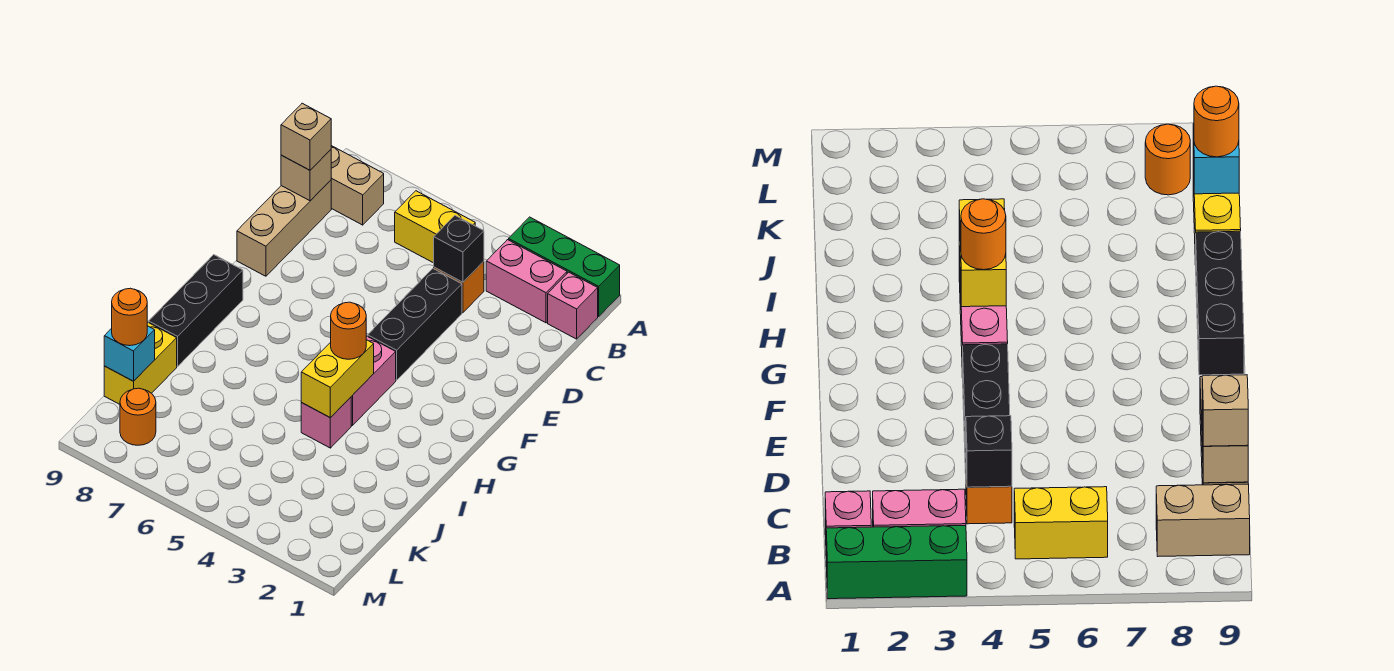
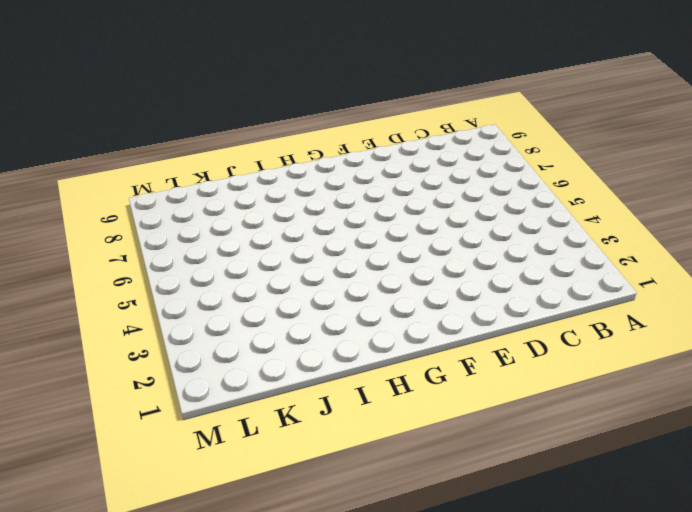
none -> green brick A1:A3 level 1
none -> pink brick B1 level 1
none -> pink brick B2:B3 level 1

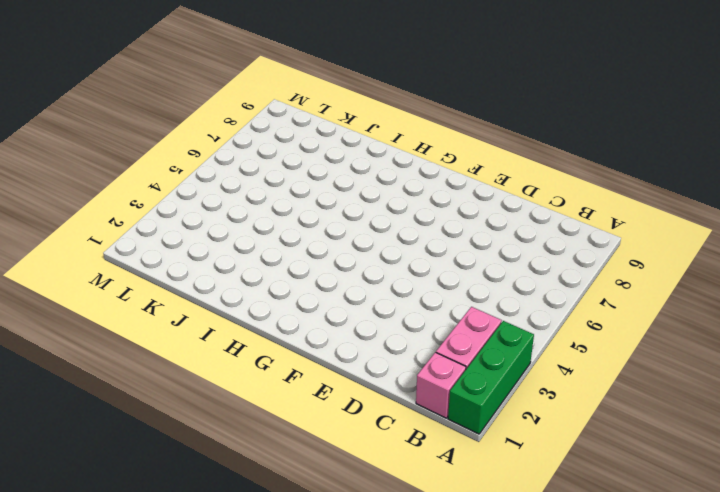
none -> yellow brick B5:B6 level 1
none -> tan brick B8:B9 level 1
none -> orange brick C4 level 1

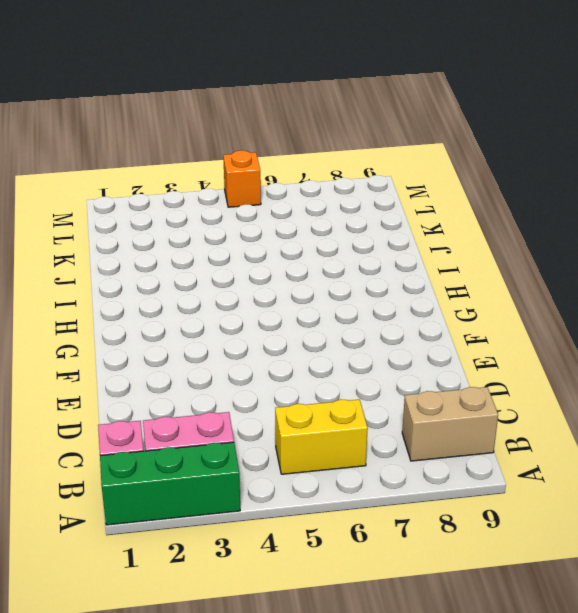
orange brick M5 level 1 -> orange brick C4 level 1
none -> tan brick C9:E9 level 1
none -> black brick D4:F4 level 1
none -> pink brick G4:H4 level 1

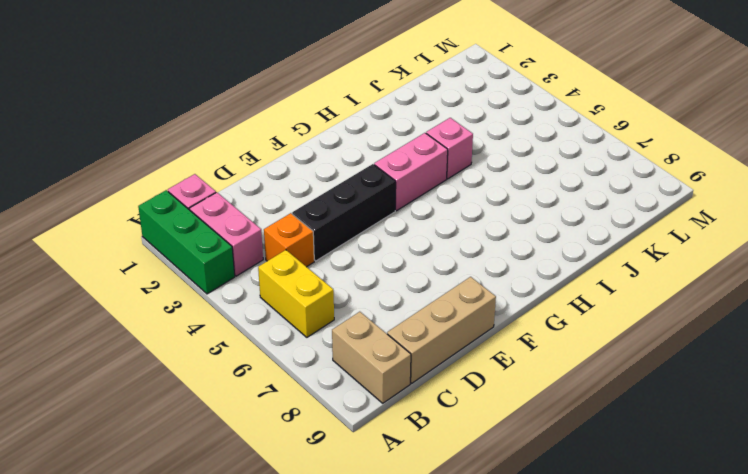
none -> black brick G9:I9 level 1
none -> yellow brick J9:K9 level 1
none -> orange round brick L8 level 1

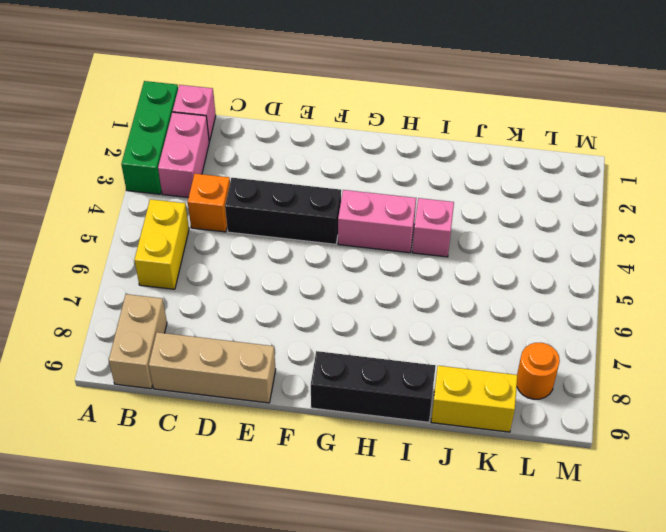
none -> black brick C4 level 2
none -> tan brick C9 level 2
none -> yellow brick H4:I4 level 2

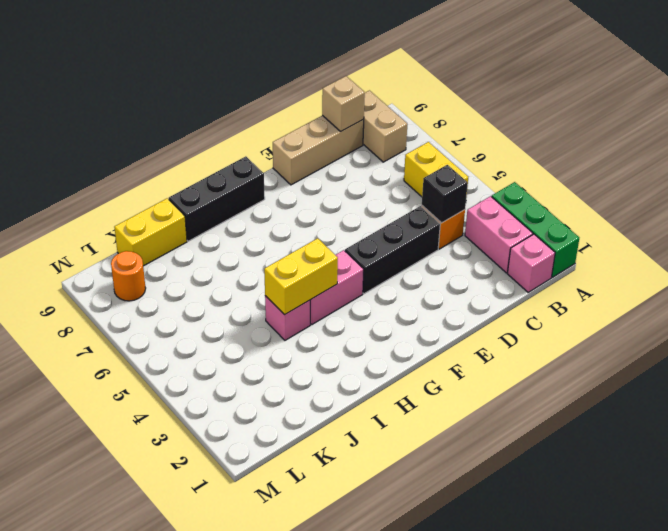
none -> cyan brick K9 level 2
none -> tan brick C9 level 3
none -> orange round brick H4 level 3

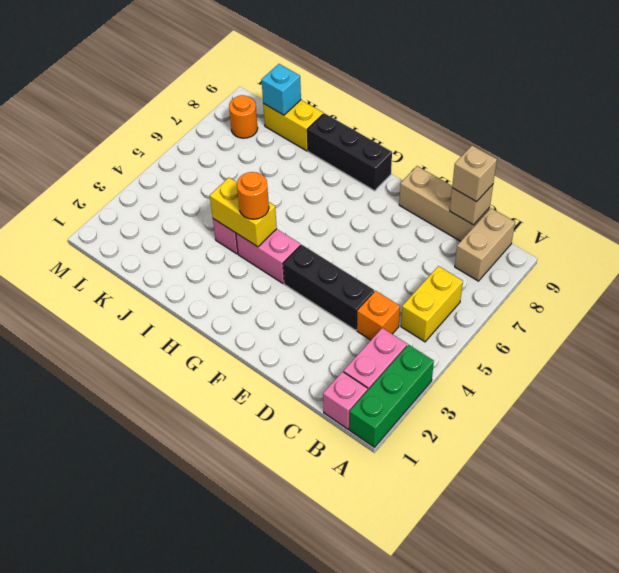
none -> black brick C4 level 2
none -> orange round brick K9 level 3

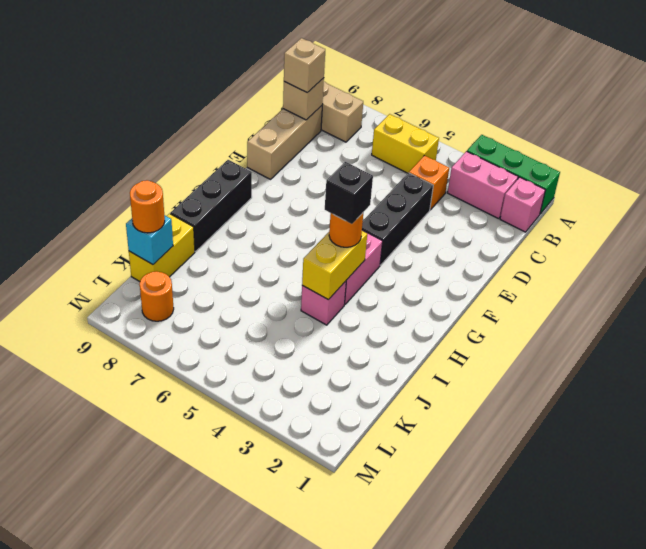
black brick H4 level 4 -> black brick C4 level 2

